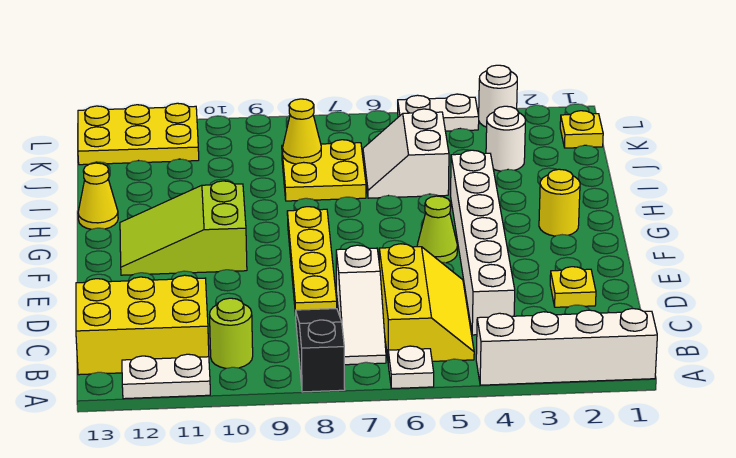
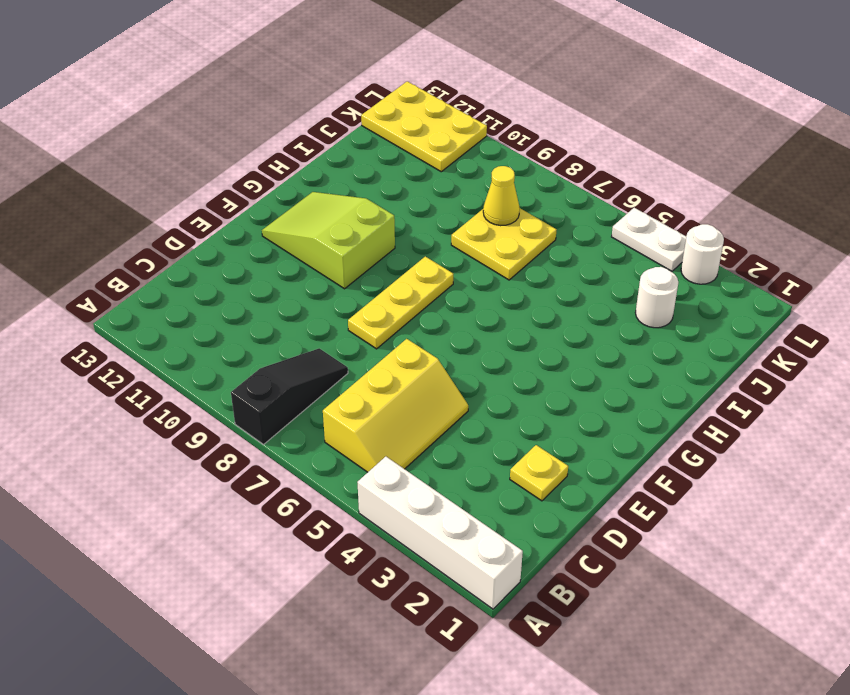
yellow plate E8:G8 level 1 -> yellow plate D8:G8 level 1
none -> white plate A6 level 1
none -> white plate A11:A12 level 1
none -> white slope B7:D7 level 1 top D

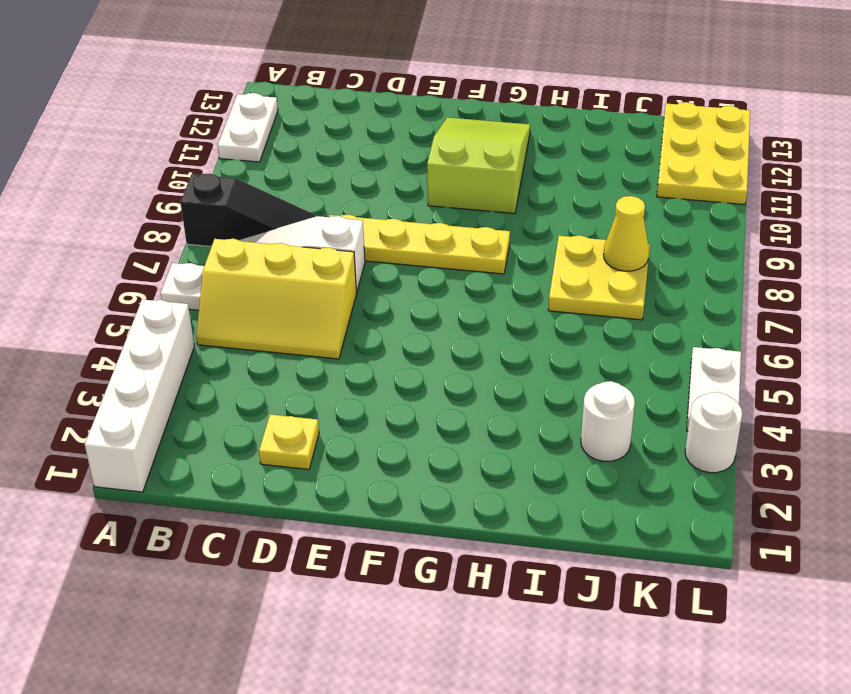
none -> lime round brick B10 level 1
none -> yellow brick B11:C13 level 1
none -> white brick C4:H4 level 1

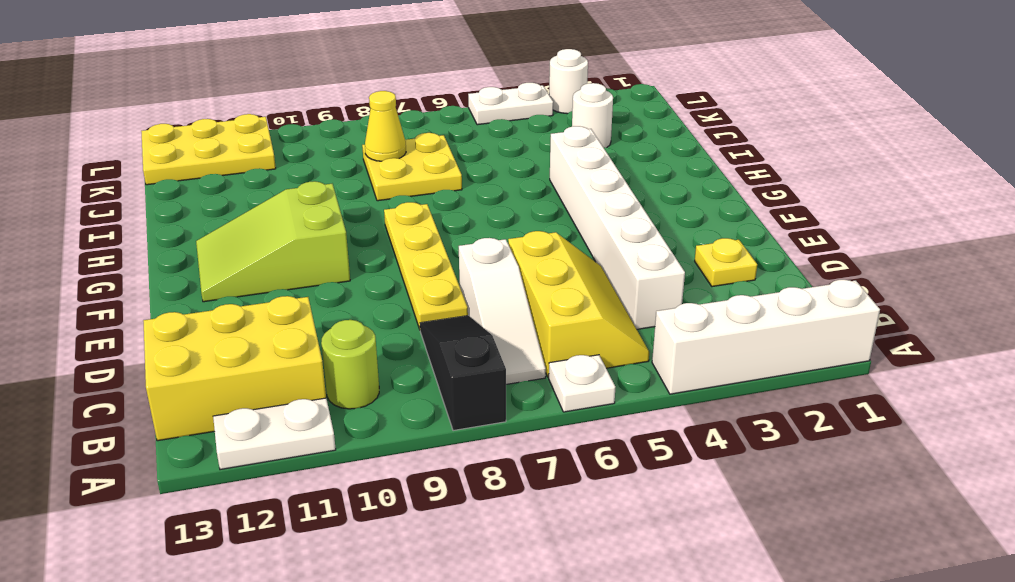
none -> lime cone F5 level 1
none -> yellow round brick G2 level 1
none -> yellow cone H13 level 1

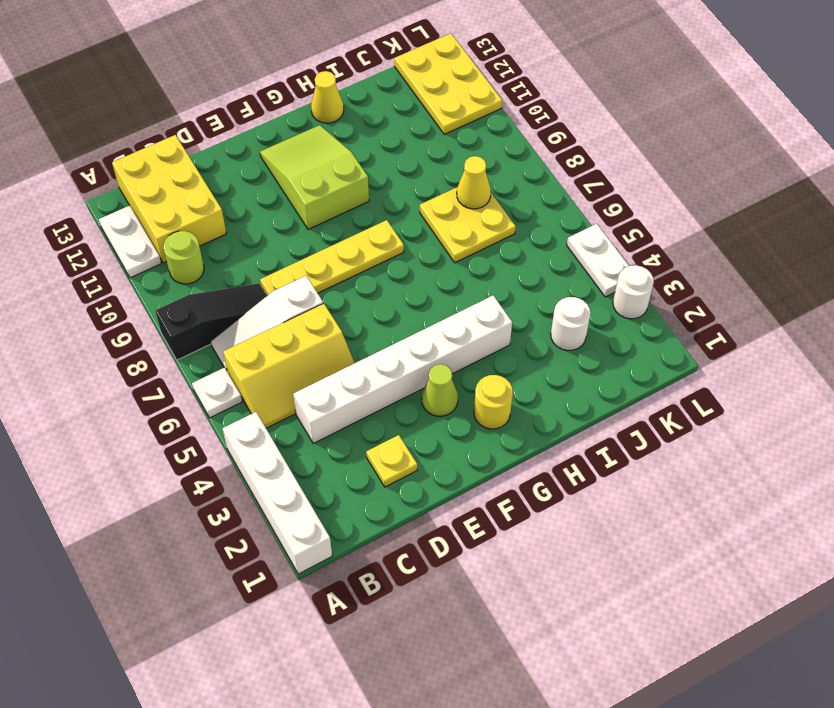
lime cone F3 level 1 -> lime cone F5 level 1
none -> white slope I5:J6 level 1 top 5
none -> yellow plate K1 level 1

